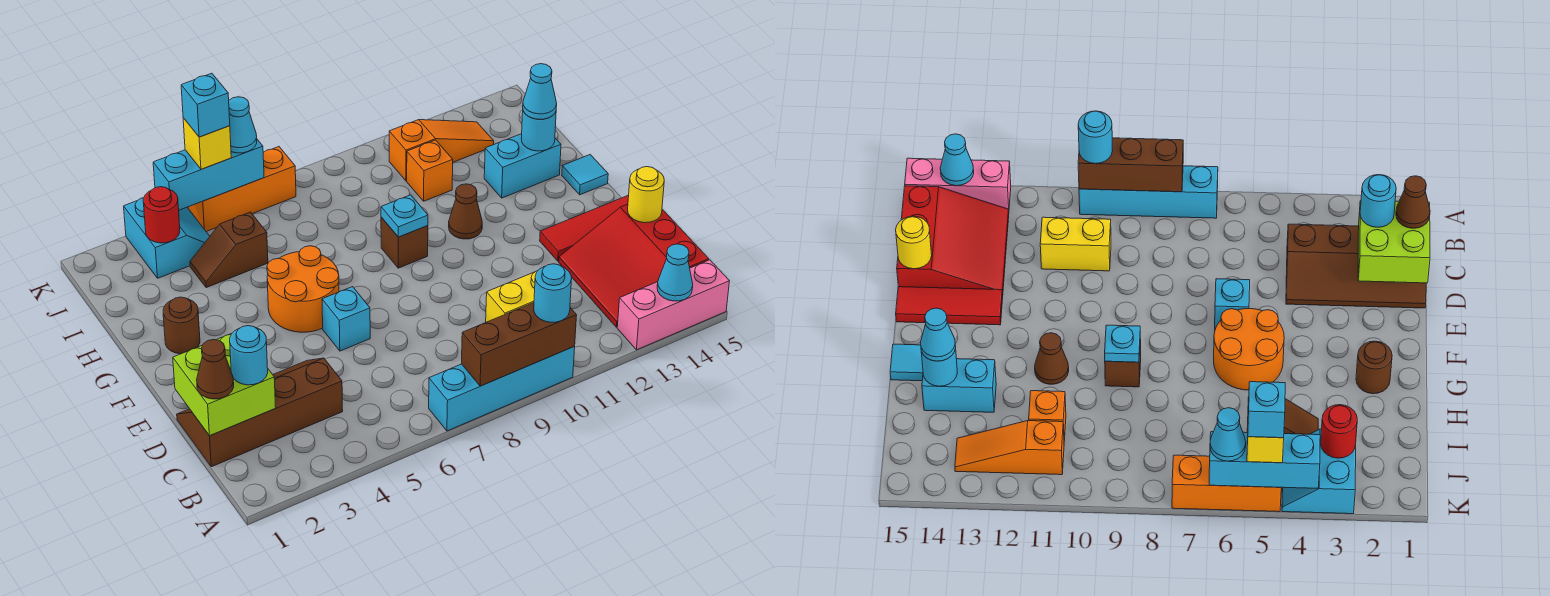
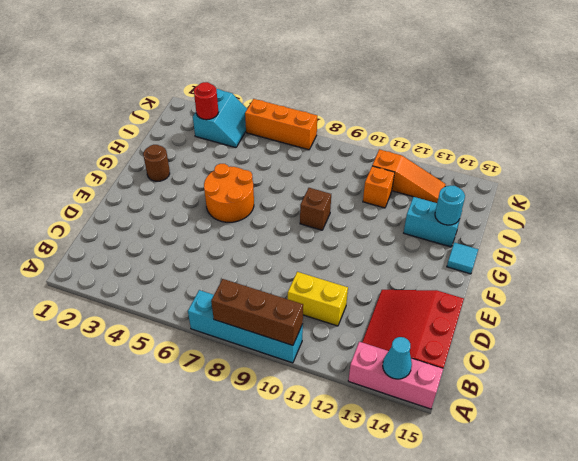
none -> brown slope C1:D4 level 1 top C
none -> cyan brick E6 level 1
none -> red tile E13:E15 level 1
none -> brown cone G11 level 1

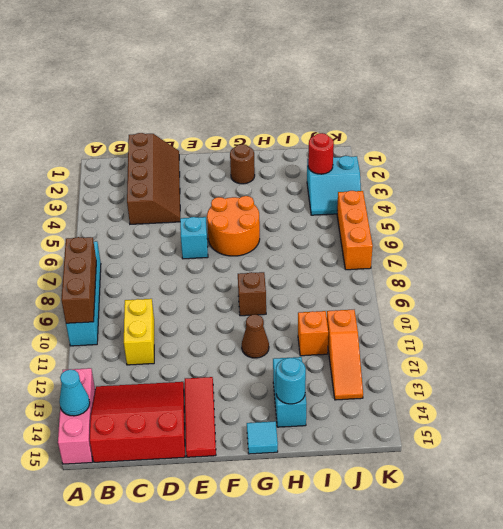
none -> brown slope I4:I5 level 1 top 5
none -> lime brick C1:D2 level 2
none -> yellow round brick D15 level 2
none -> cyan plate G9 level 2

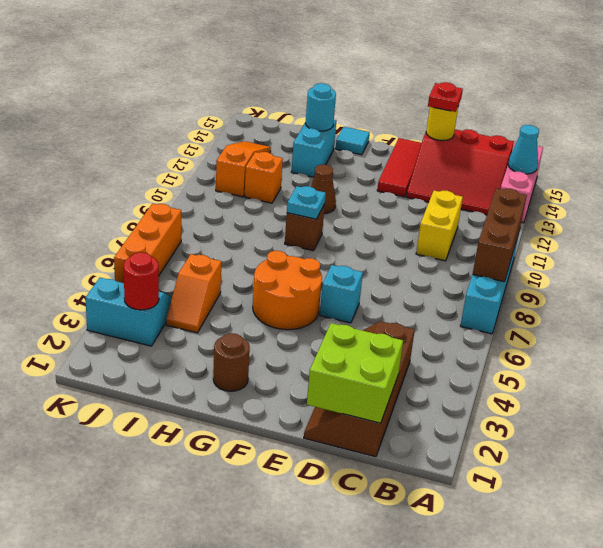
red plate D15 level 3 -> none
orange slope I4:I5 level 1 top 5 -> brown slope I4:I5 level 1 top 5
none -> cyan brick K4:K6 level 2
none -> cyan round brick A10 level 3
none -> brown cone C1 level 3
none -> cyan round brick C2 level 3

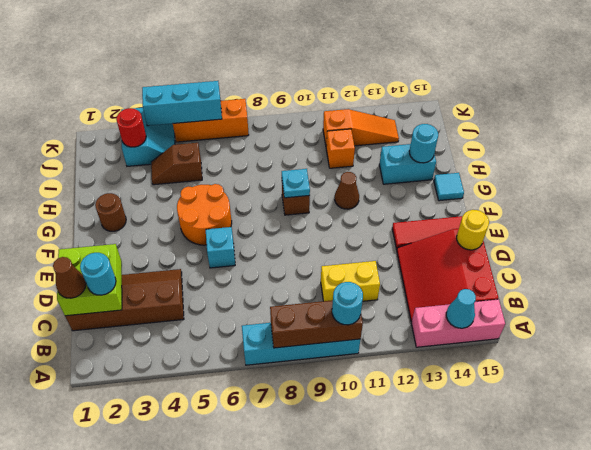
none -> cyan cone H14 level 3
none -> yellow brick K5 level 3
none -> cyan cone K6 level 3
none -> cyan brick K5 level 4

